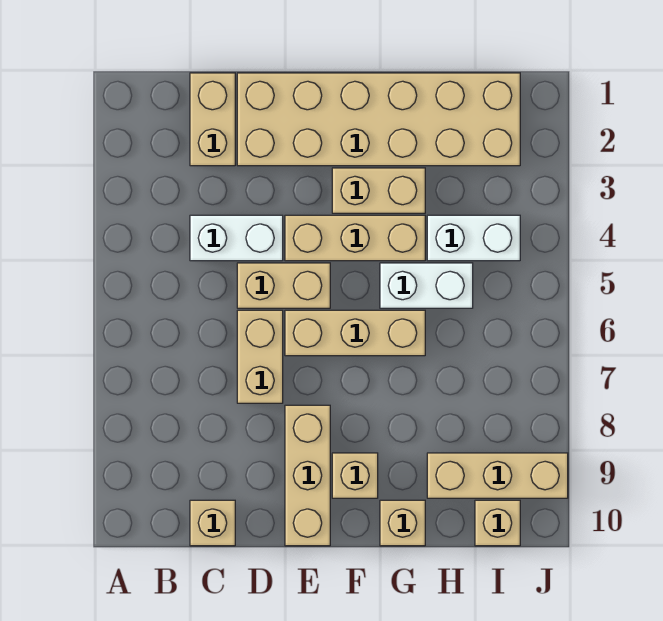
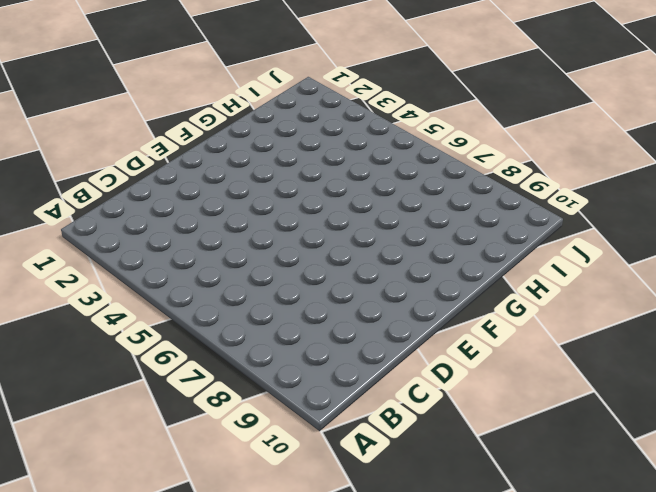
none -> tan brick C1:C2 level 1
none -> white brick C4:D4 level 1
none -> tan brick C10 level 1

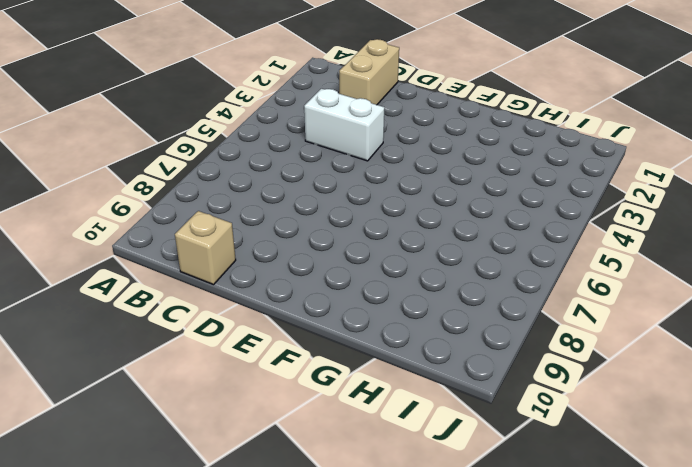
none -> tan brick D1:I2 level 1
none -> tan brick D5:E5 level 1
none -> tan brick D6:D7 level 1

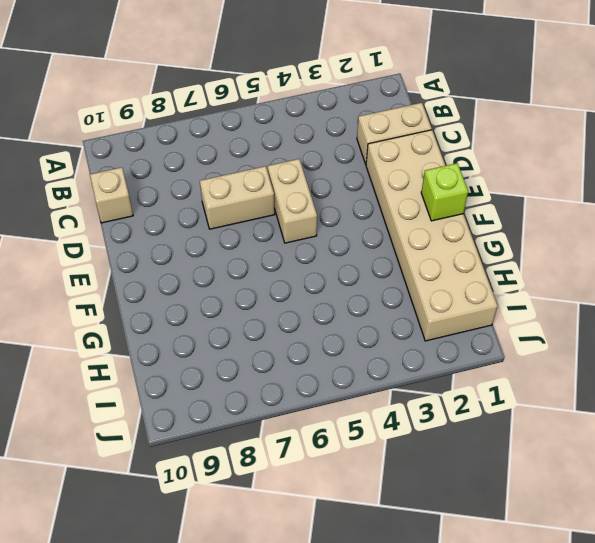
lime brick F1 level 2 -> none
none -> white brick C4:D4 level 1
none -> tan brick E4:G4 level 1
none -> tan brick E6:G6 level 1

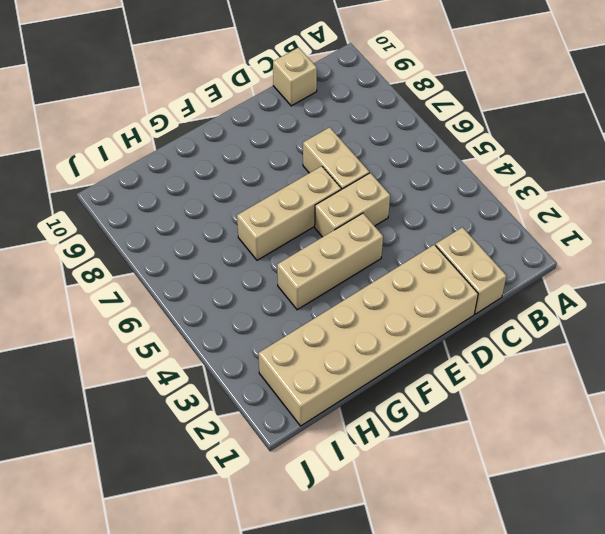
none -> white brick C4:D4 level 1
none -> tan brick E8:E10 level 1
none -> tan brick F3:G3 level 1

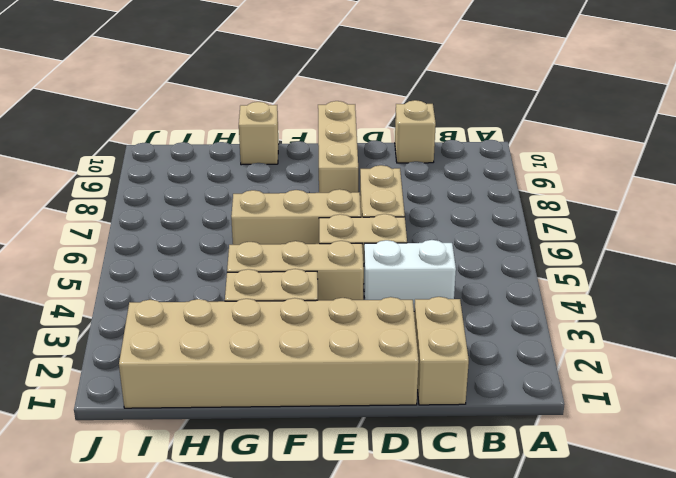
none -> tan brick F9 level 1
none -> white brick G5:H5 level 1
none -> white brick H4:I4 level 1

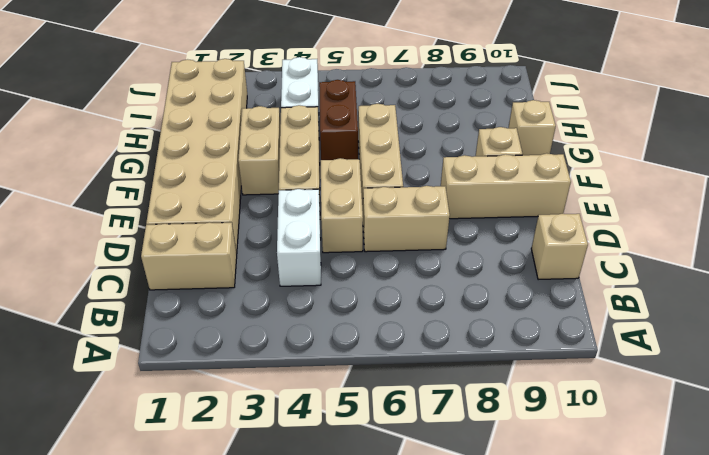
brown brick G5:H5 level 1 -> white brick G5:H5 level 1
none -> tan brick H9:J9 level 1
none -> tan brick I10 level 1

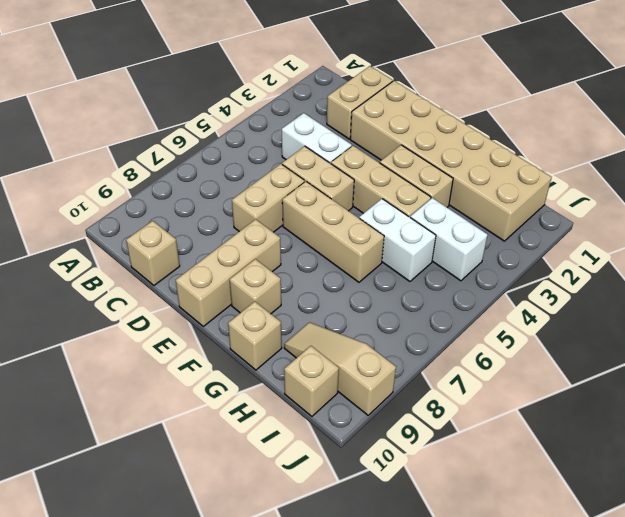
tan slope H9:J9 level 1 top J -> tan brick H9:J9 level 1

